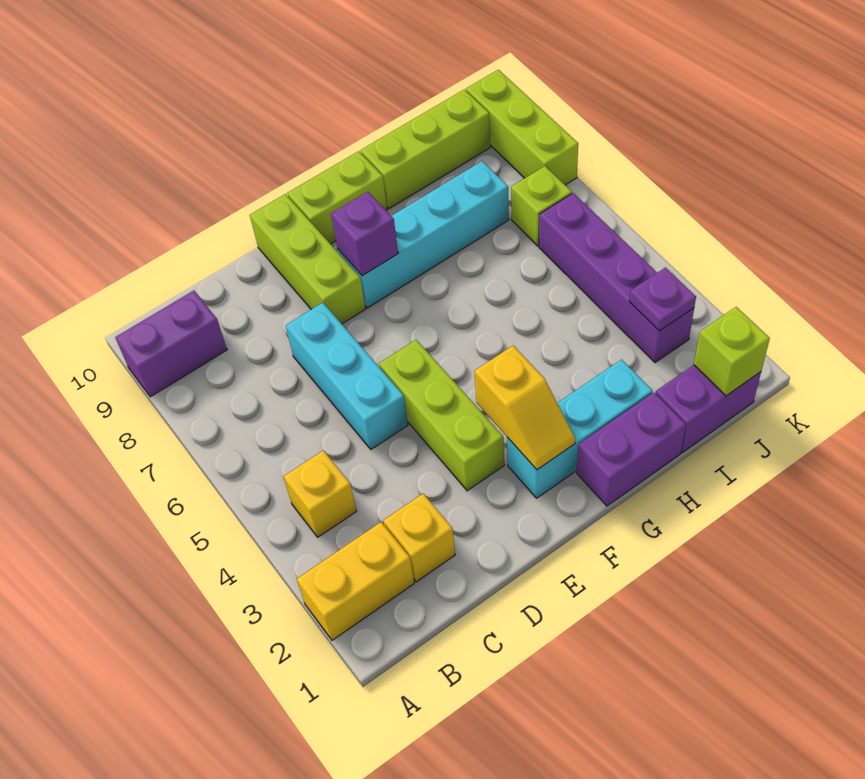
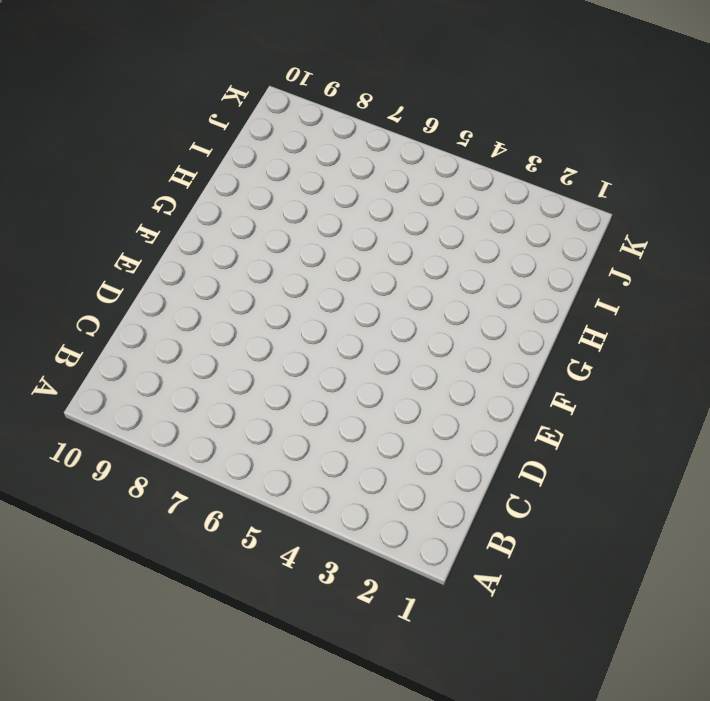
none -> yellow brick A2:B2 level 1
none -> purple brick A9:B9 level 1
none -> yellow brick B4 level 1

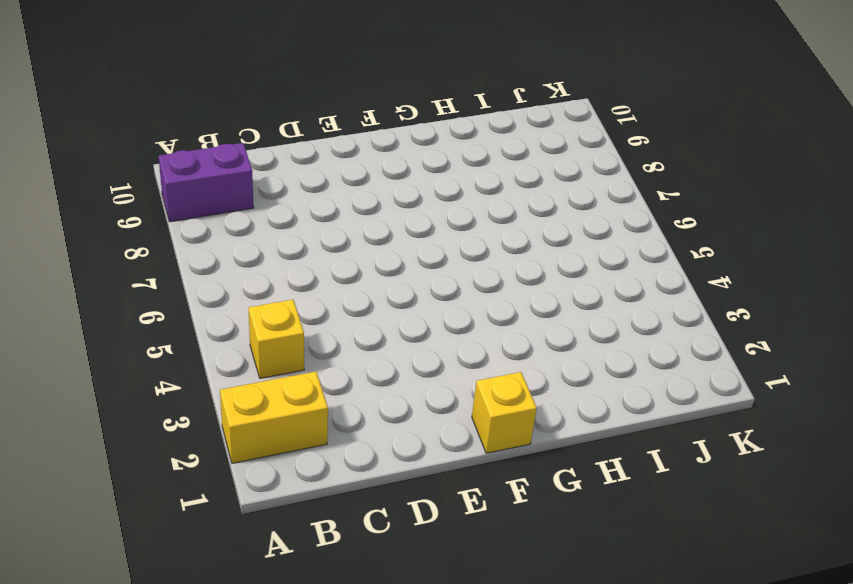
yellow brick F1 level 1 -> yellow brick C2 level 1
none -> cyan brick D5:D7 level 1
none -> lime brick E3:E5 level 1
none -> lime brick E8:E10 level 1

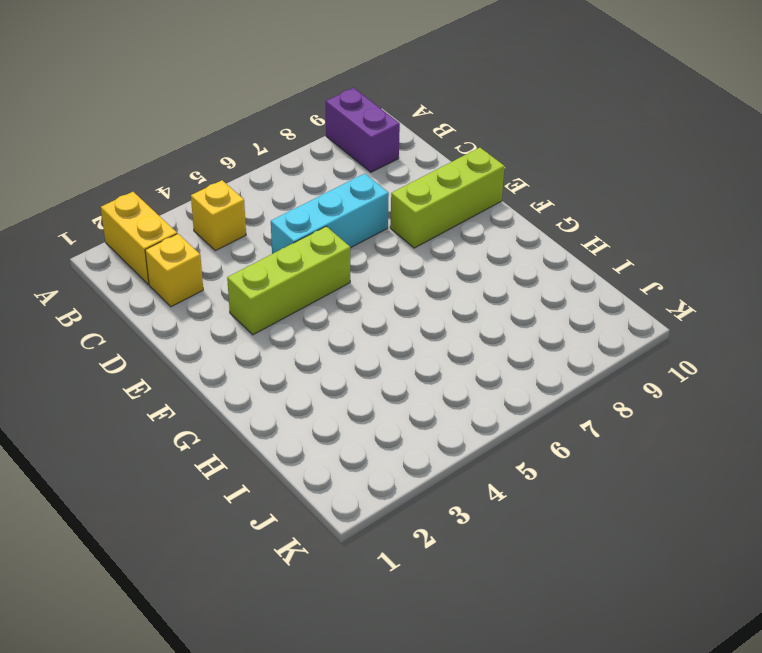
none -> cyan brick F2:H2 level 1
none -> cyan brick F8:I8 level 1
none -> lime brick F10:G10 level 1

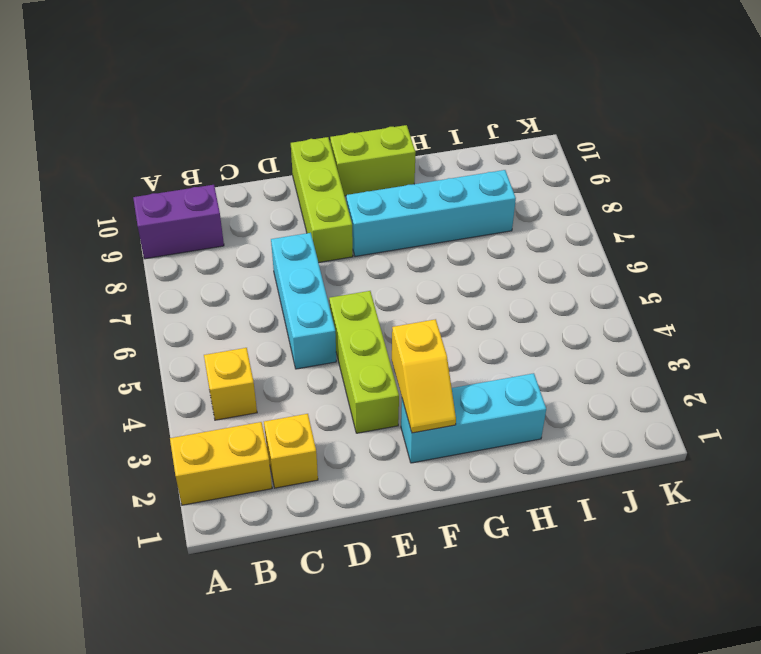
none -> purple brick G1:H1 level 1
none -> lime brick H10:J10 level 1
none -> purple brick I1:J1 level 1

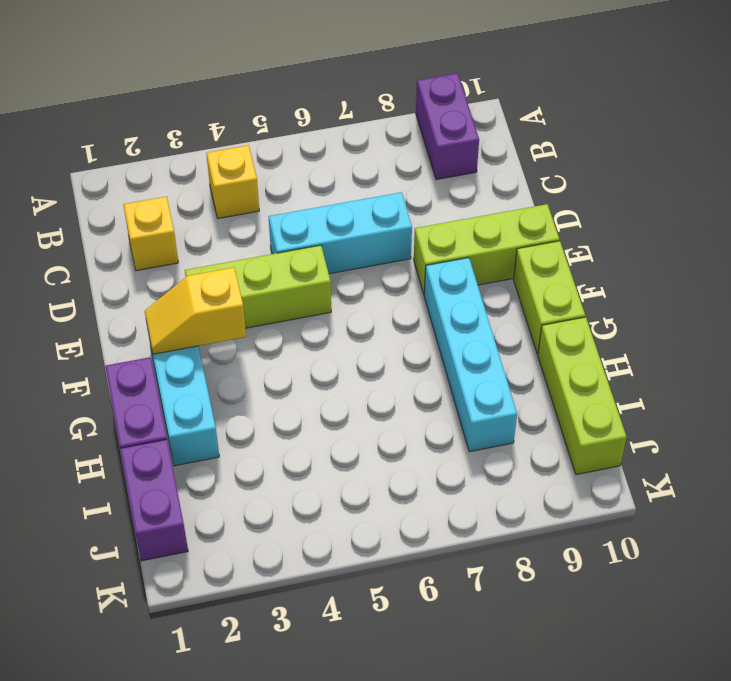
none -> yellow brick A2:B2 level 1
none -> purple brick J3:J6 level 1
none -> lime brick J7 level 1

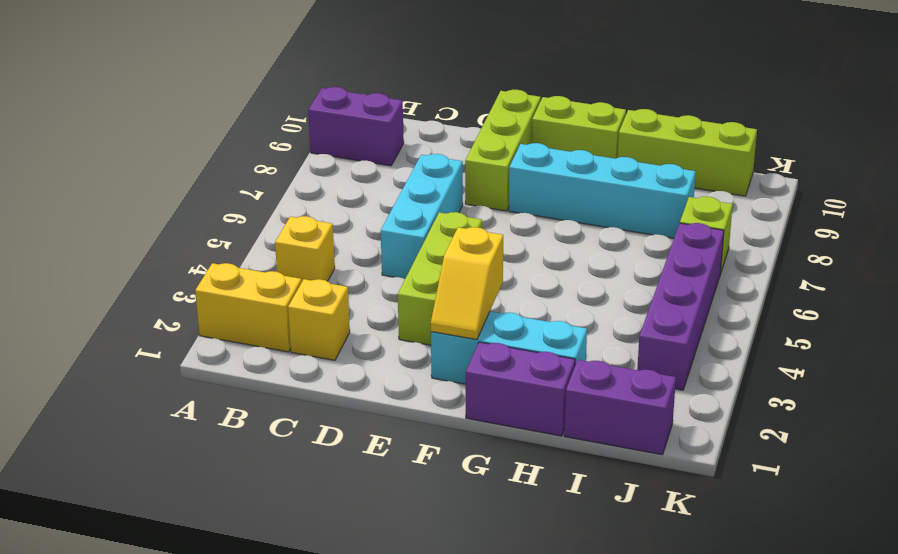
none -> lime brick K8:K10 level 1
none -> purple brick F8 level 2
none -> lime brick J1 level 2

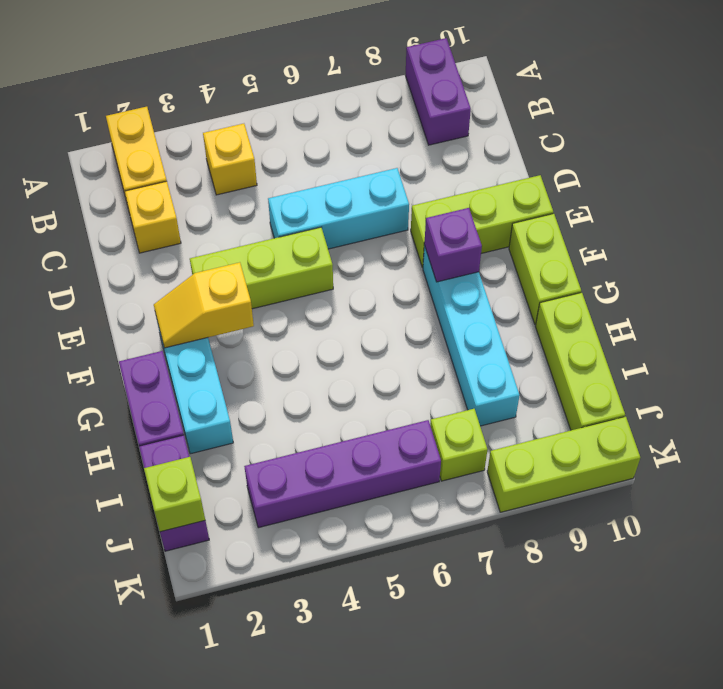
none -> purple plate J3 level 2

